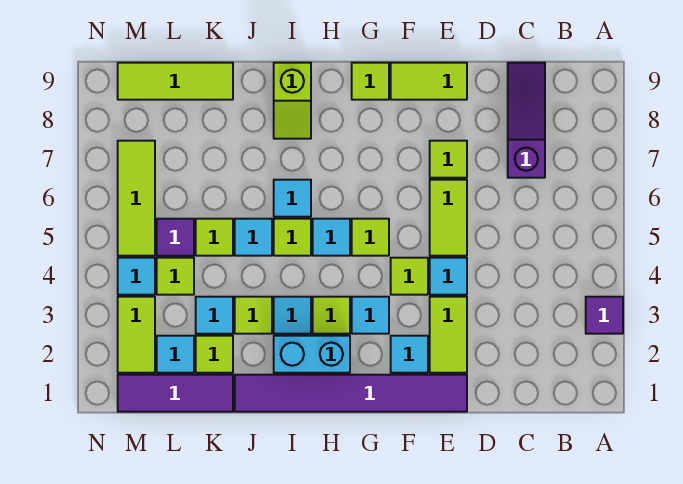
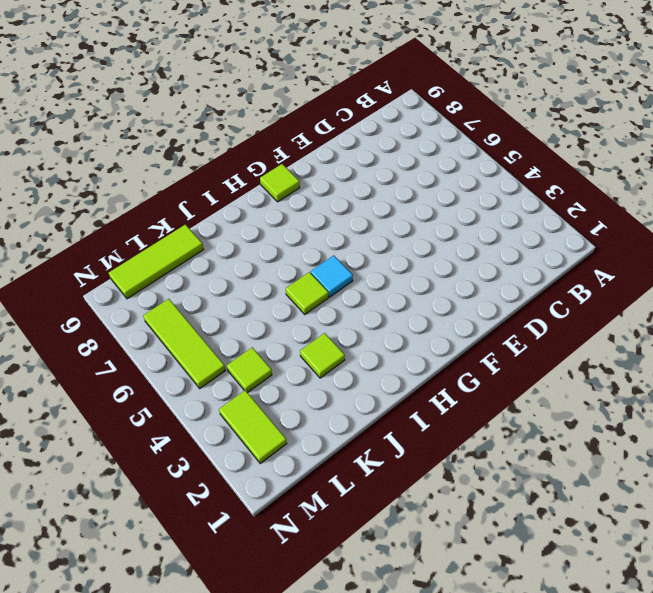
none -> purple tile A3 level 1
none -> purple slope C7:C9 level 1 top 7
none -> purple tile E1:J1 level 1
none -> lime tile E2:E3 level 1

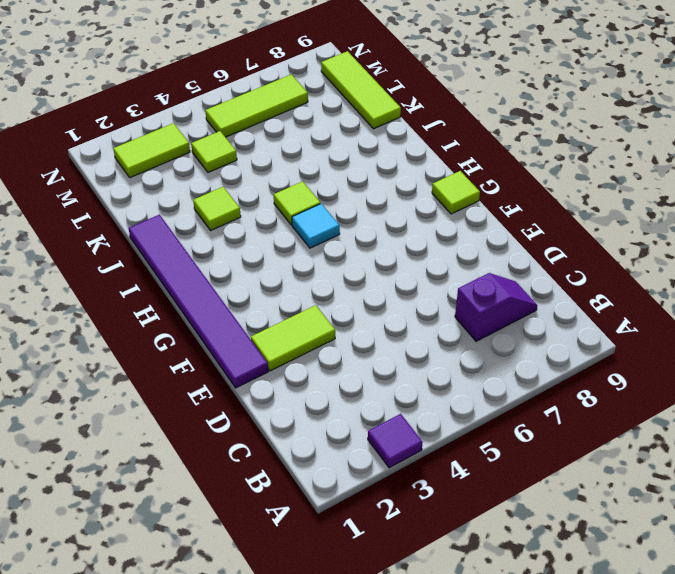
purple slope C7:C8 level 1 top 7 -> purple slope C7:C9 level 1 top 7
none -> cyan tile E4 level 1
none -> lime tile E5:E6 level 1
none -> lime tile E7 level 1
none -> lime tile E9:F9 level 1

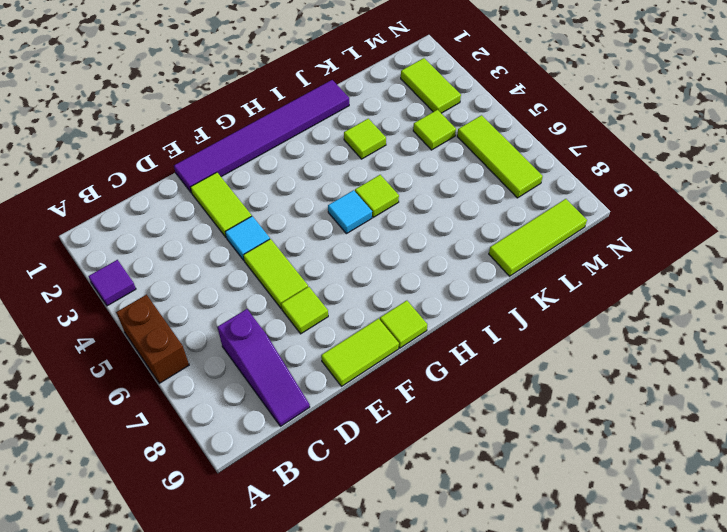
brown brick A5:A6 level 1 -> none
none -> cyan tile F2 level 1
none -> lime tile F4 level 1
none -> cyan tile G3 level 1
none -> lime tile G5 level 1

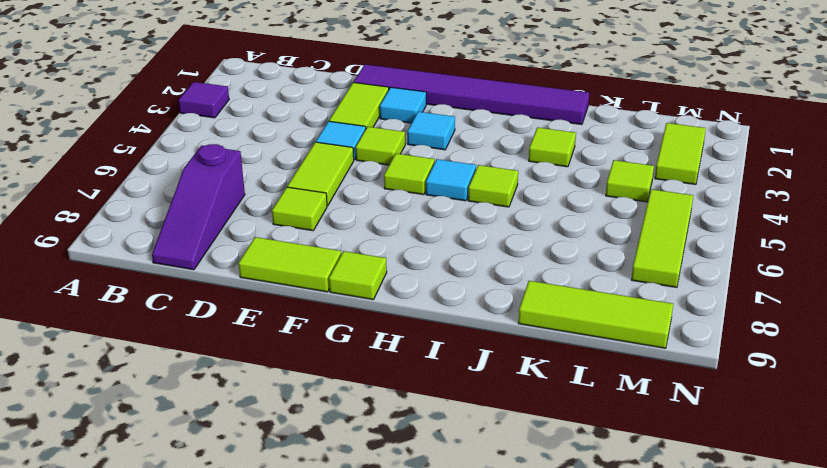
none -> cyan brick H2:I2 level 1
none -> lime tile H3 level 1
none -> cyan tile I3 level 1
none -> cyan tile I6 level 1

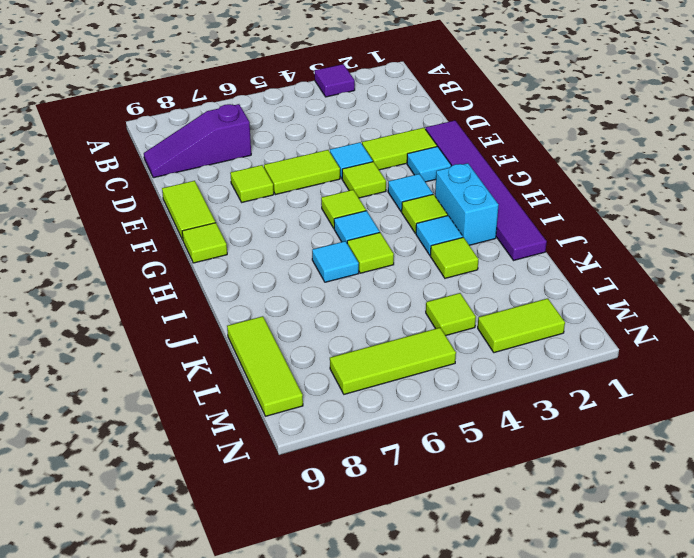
none -> lime slope I8:I9 level 1 top 9
none -> cyan tile J5 level 1
none -> purple tile K1:M1 level 1
none -> lime tile K2 level 1

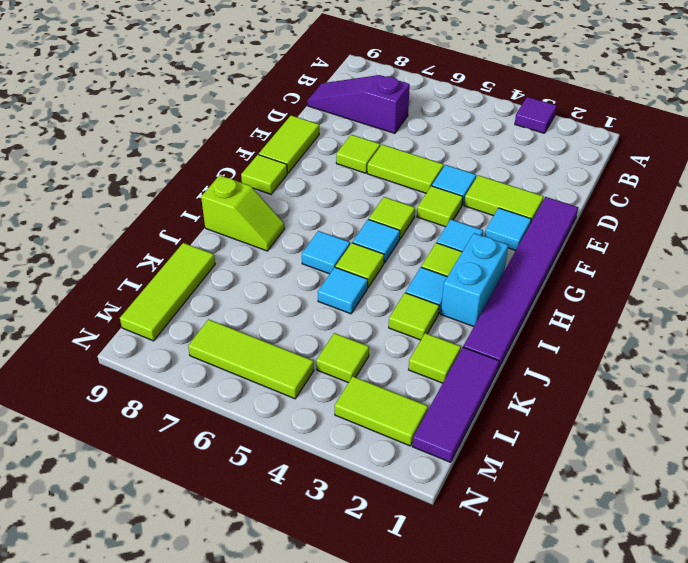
none -> cyan tile K3 level 1
none -> lime tile K5 level 1
none -> cyan tile L2 level 1
none -> purple tile L5 level 1

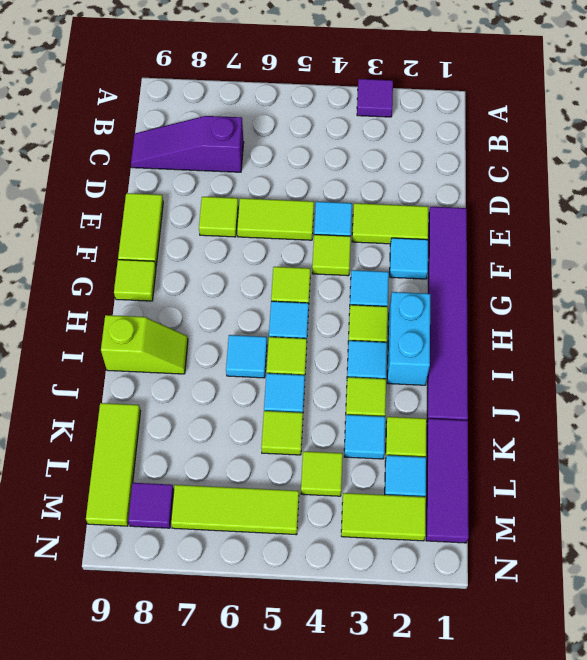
purple tile M8 level 1 -> purple tile L5 level 1
none -> cyan tile M4 level 1

